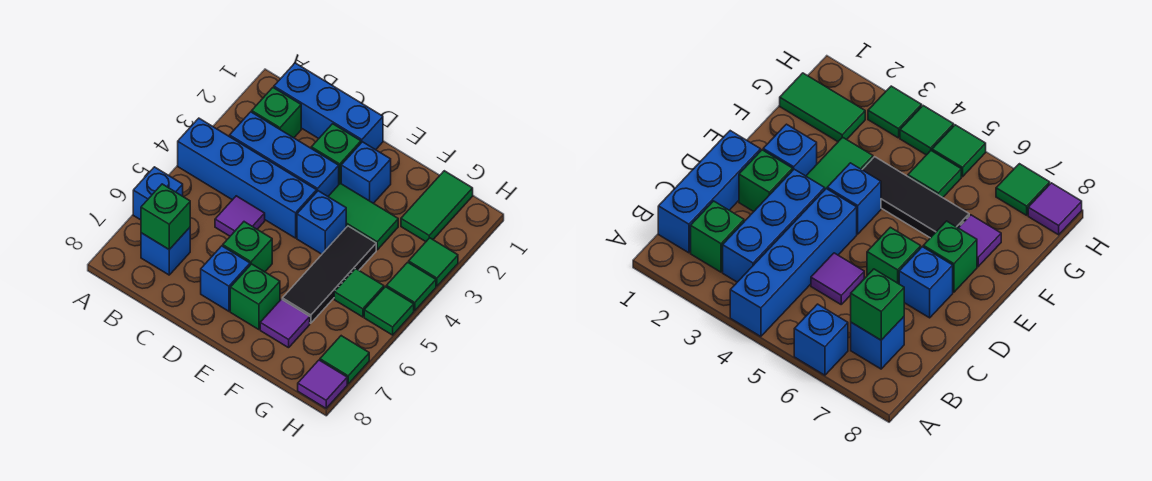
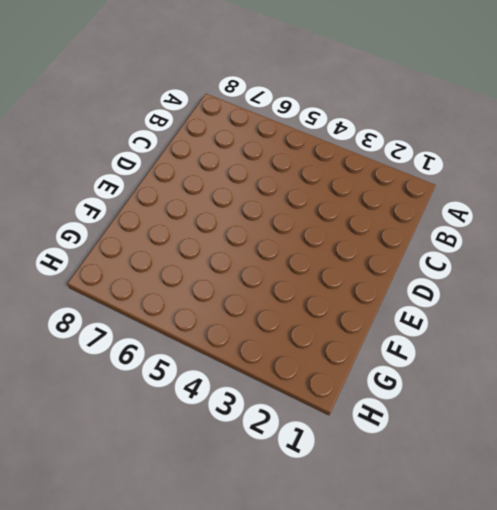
none -> blue brick A4:D4 level 1
none -> blue brick A6 level 1
none -> blue brick B1:D1 level 1

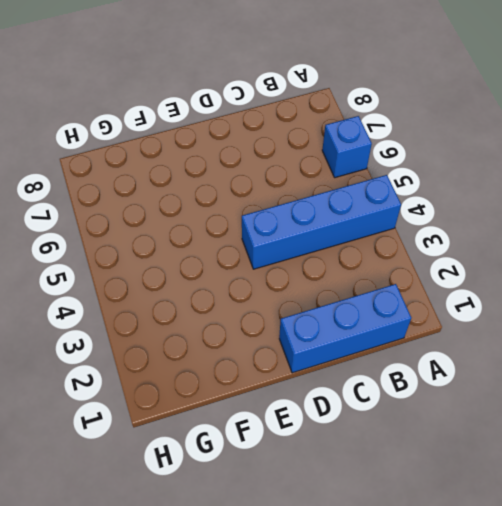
none -> green brick B2 level 1
none -> blue brick B3:D3 level 1
none -> blue brick B7 level 1

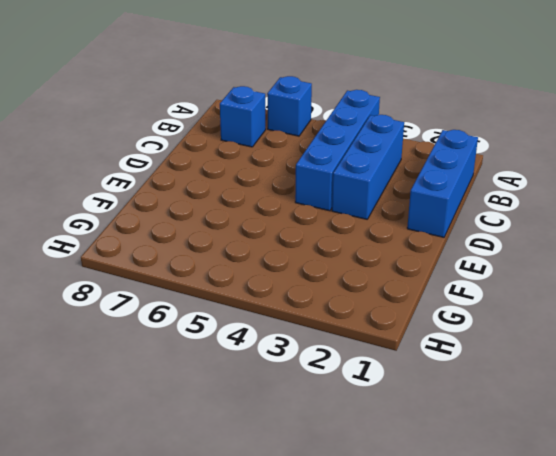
none -> green brick B2 level 1
none -> purple tile C5 level 1
none -> green brick D2 level 1

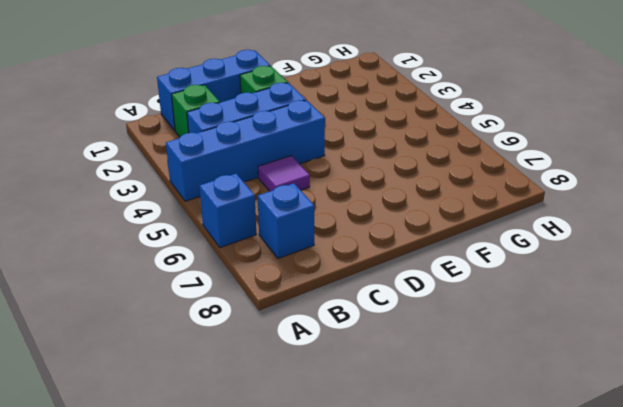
none -> green brick D6 level 1
none -> blue brick D7 level 1
none -> blue brick E2 level 1

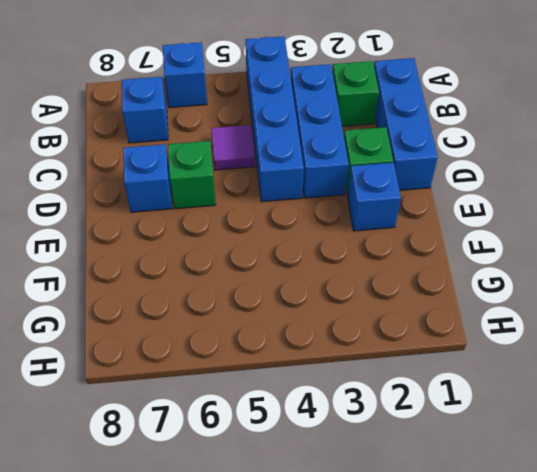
none -> green tile E3:F3 level 1
none -> blue brick E4 level 1
none -> green brick E7 level 1

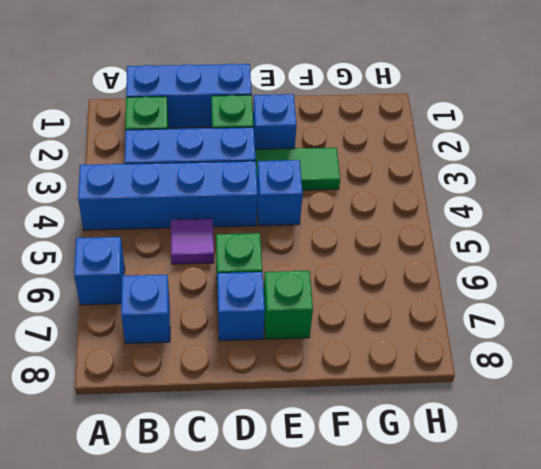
none -> black tile F4:F6 level 1
none -> purple tile F7 level 1
none -> green tile G1:G2 level 1

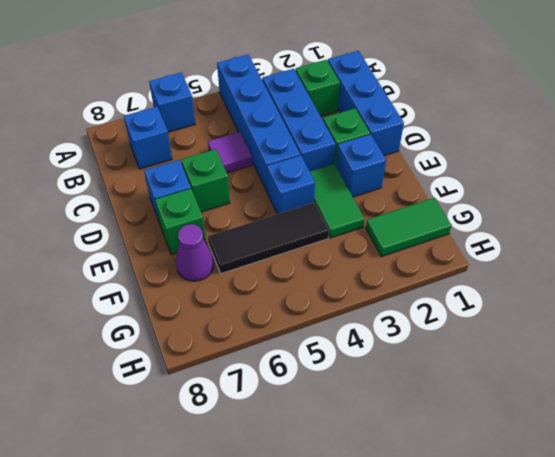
purple cone F7 level 1 -> purple tile F7 level 1
none -> green tile G5 level 1
none -> green tile H3 level 1
none -> green tile H4 level 1

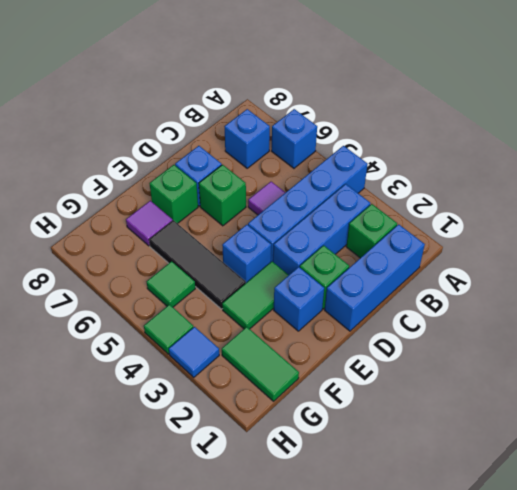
blue tile H3 level 1 -> green tile H3 level 1
none -> green tile H5 level 1
none -> green tile H7 level 1
none -> purple tile H8 level 1

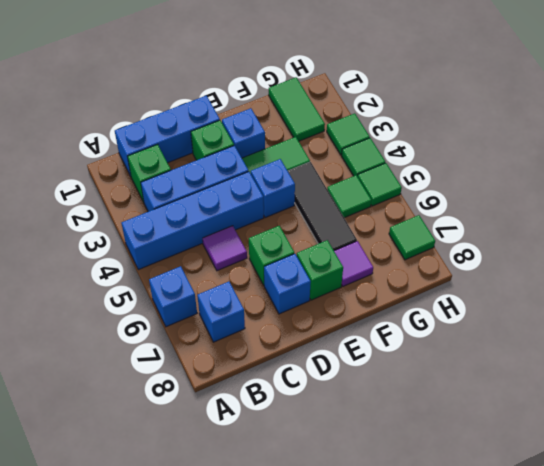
none -> purple tile H8 level 1
none -> green brick B7 level 2

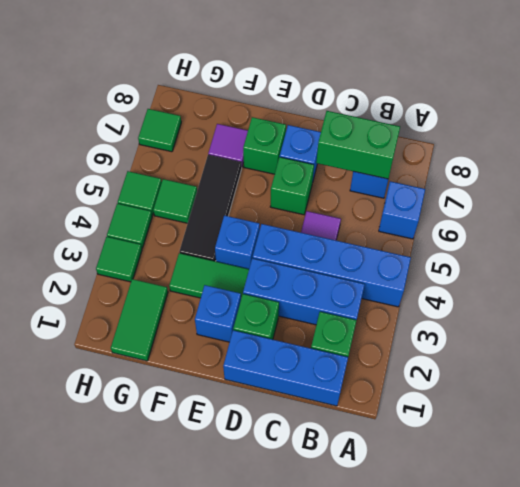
green brick B7:C7 level 2 -> green brick B7 level 2
none -> purple tile H8 level 1

